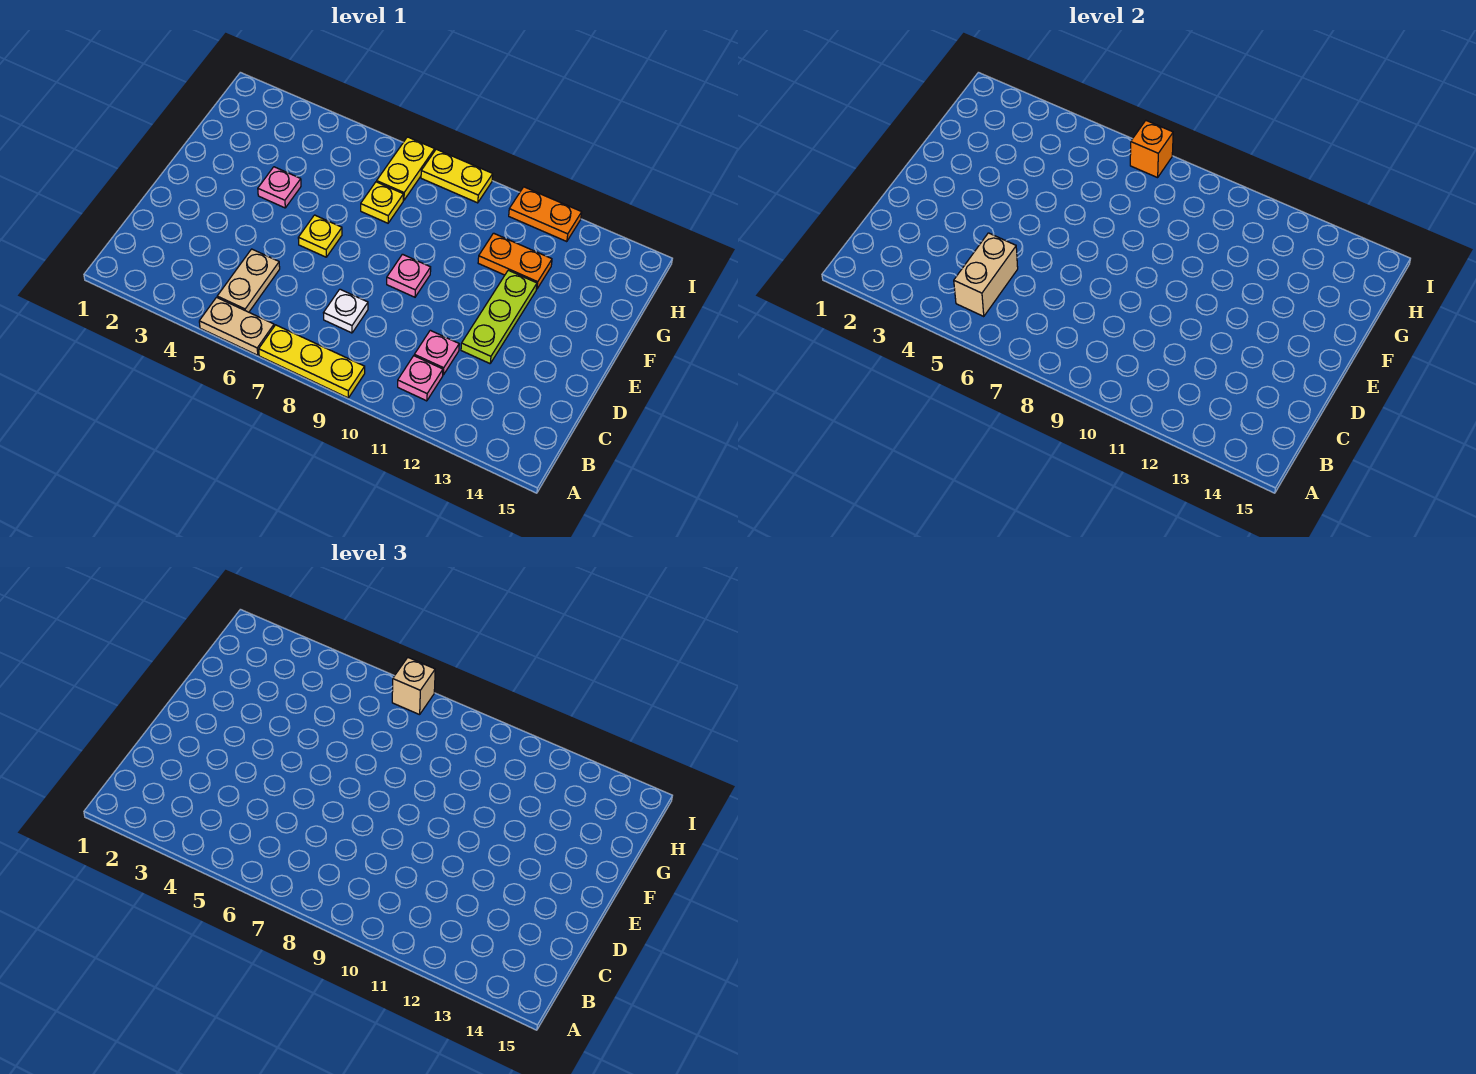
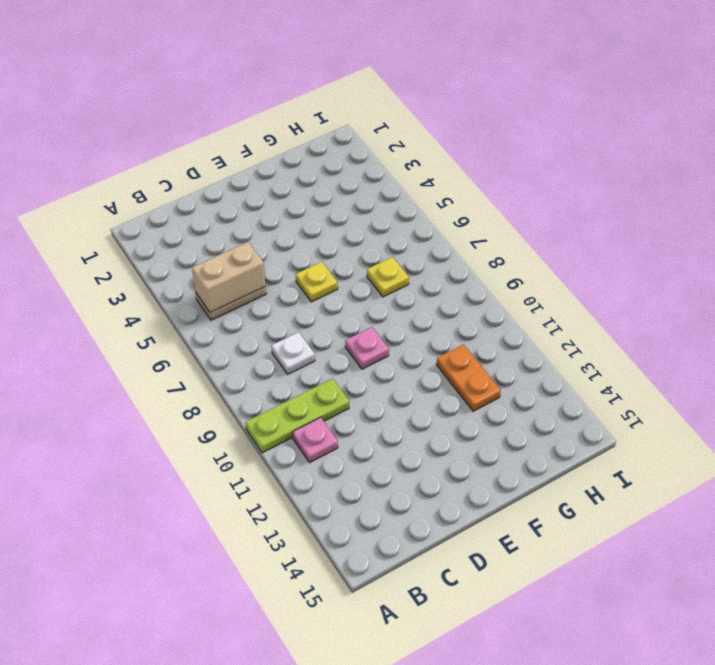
lime plate A10:C10 level 1 -> lime plate D12:F12 level 1
none -> tan plate A5:A6 level 1
none -> yellow plate A7:A9 level 1
none -> pink plate C11 level 1

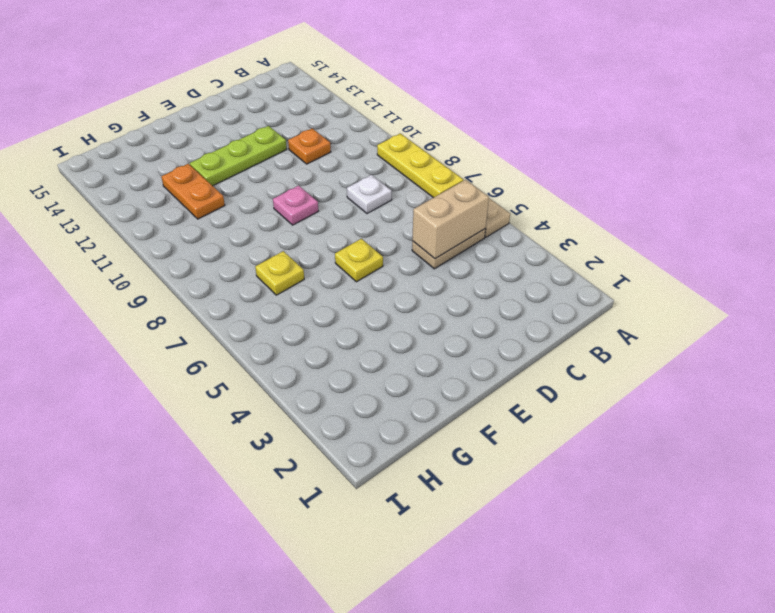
orange plate C11 level 1 -> pink plate C11 level 1
none -> pink plate B11 level 1
none -> pink plate F4 level 1
none -> yellow plate H7:I7 level 1

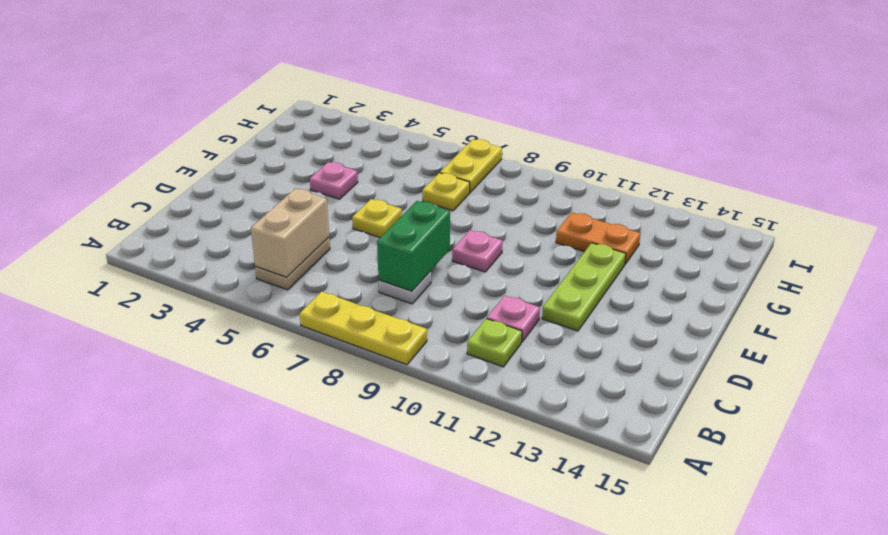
lime plate B11 level 1 -> pink plate B11 level 1
green brick C8:D8 level 2 -> none
none -> tan plate A5:A6 level 1
none -> yellow plate I8:I9 level 1
none -> orange plate I11:I12 level 1

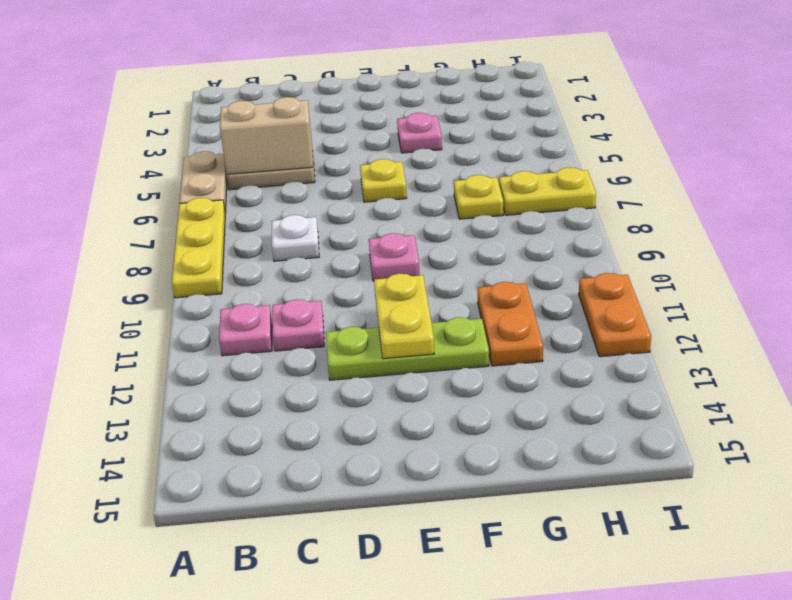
yellow plate E11:E12 level 2 -> yellow plate I8:I9 level 1
none -> orange brick I7 level 2
none -> tan brick I7 level 3

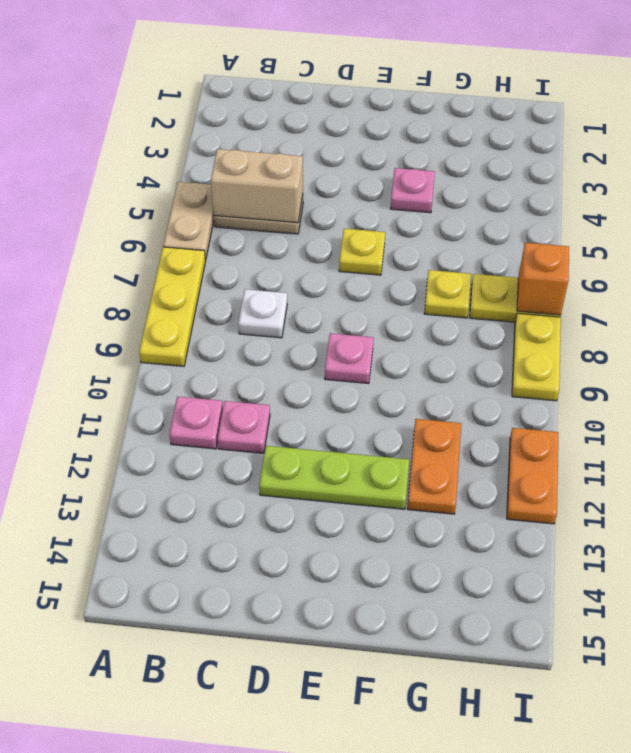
none -> tan brick I7 level 3

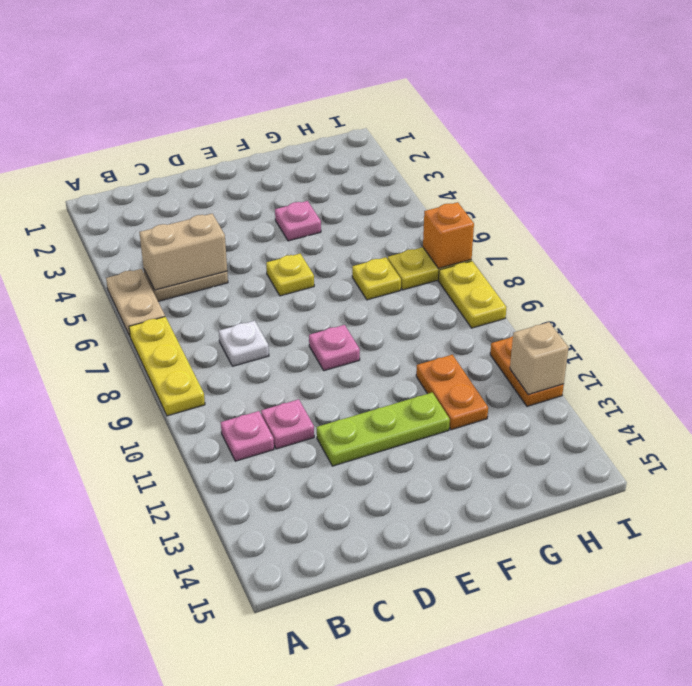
tan brick I12 level 2 -> tan brick I7 level 3

